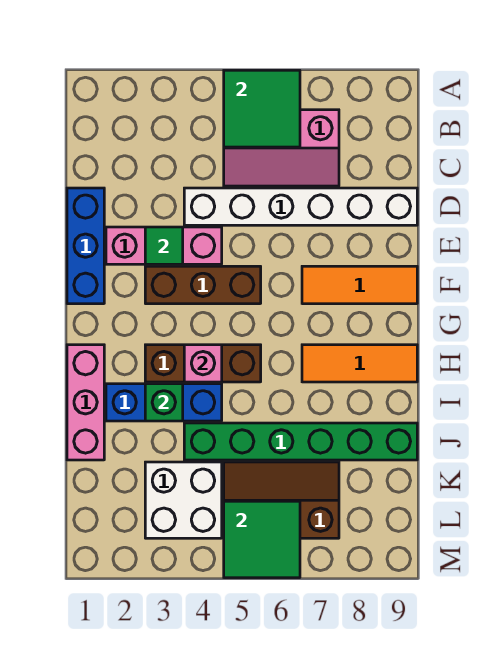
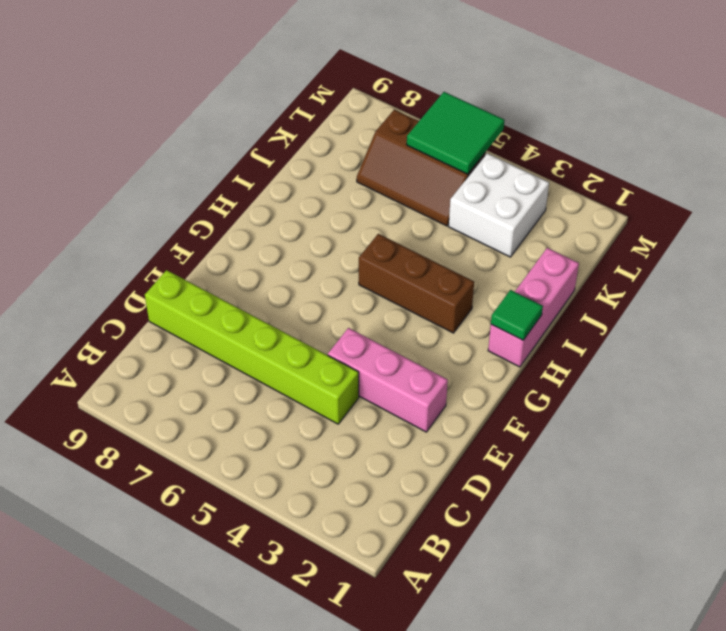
lime brick D4:D9 level 1 -> white brick D4:D9 level 1
green tile H1 level 2 -> green tile E3 level 2
none -> pink slope B5:C7 level 1 top B
none -> blue brick D1:F1 level 1
none -> brown brick F3:F5 level 1

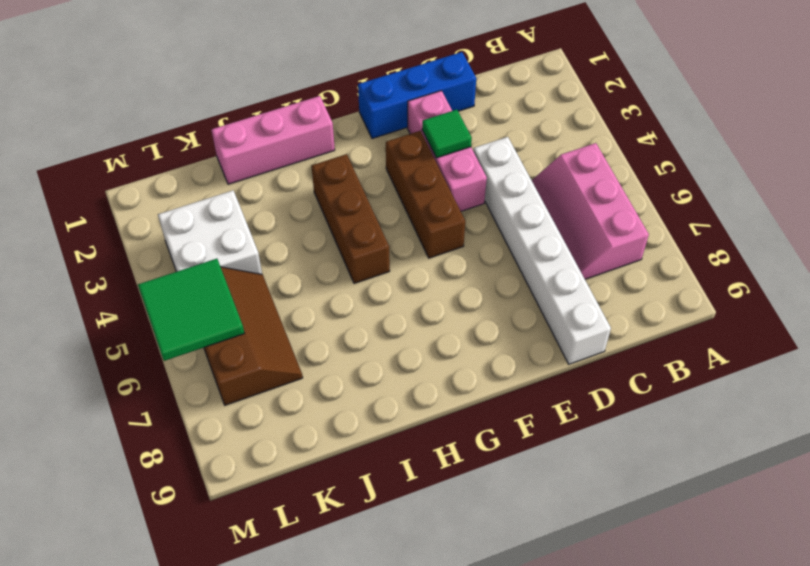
none -> orange tile F7:F9 level 1
none -> orange tile H7:H9 level 1
none -> blue brick I2:I4 level 1

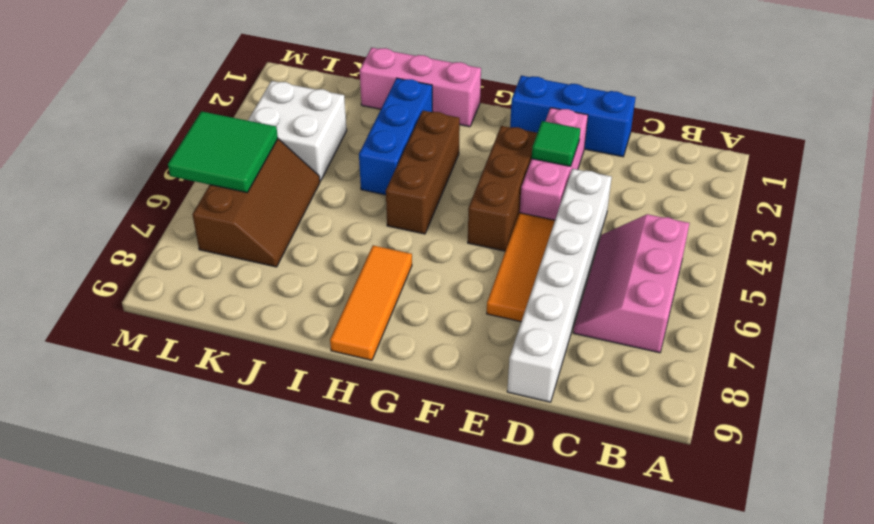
orange tile E5:E7 level 1 -> orange tile F7:F9 level 1
none -> green brick J4:J9 level 1
none -> green tile A5:B6 level 2
none -> pink brick H4 level 2

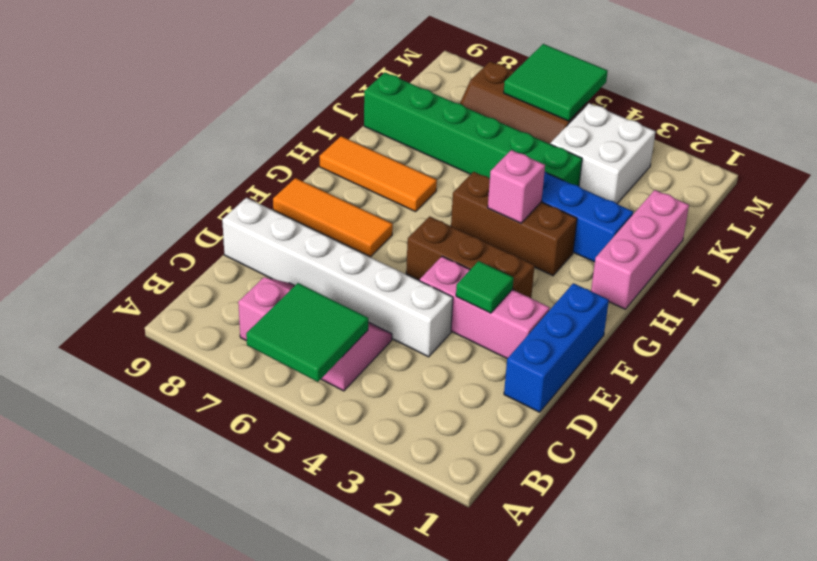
none -> green brick I3 level 2

